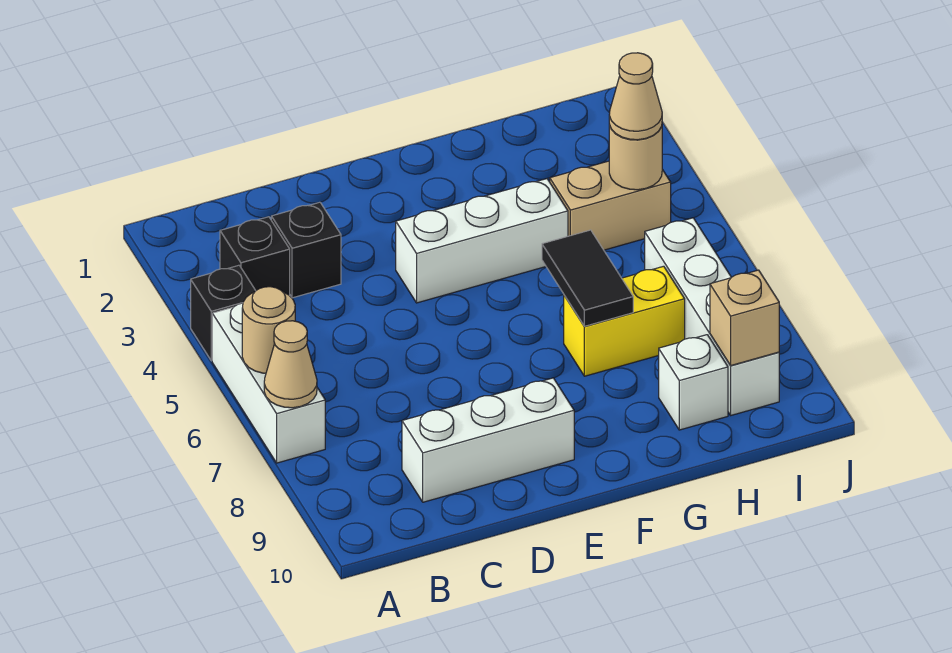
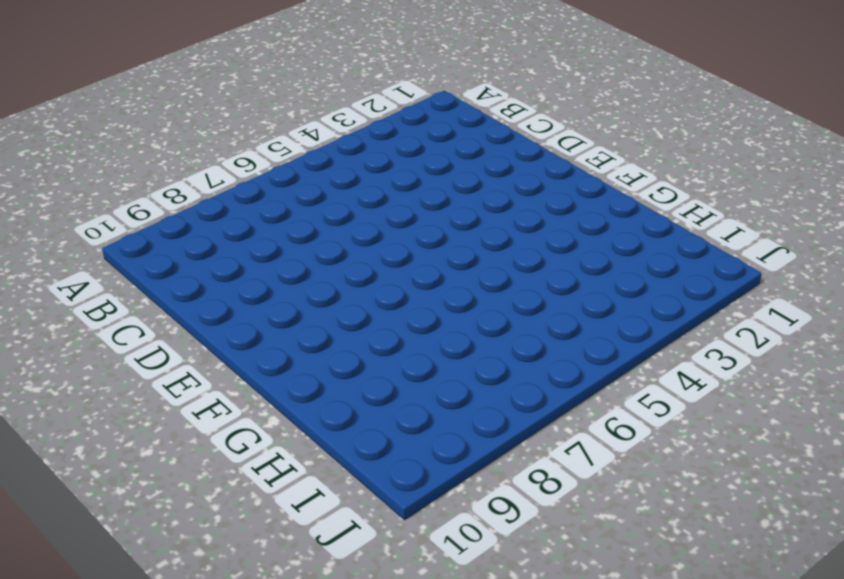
none -> black brick A4 level 1
none -> white brick A5:A7 level 1
none -> black brick B3 level 1

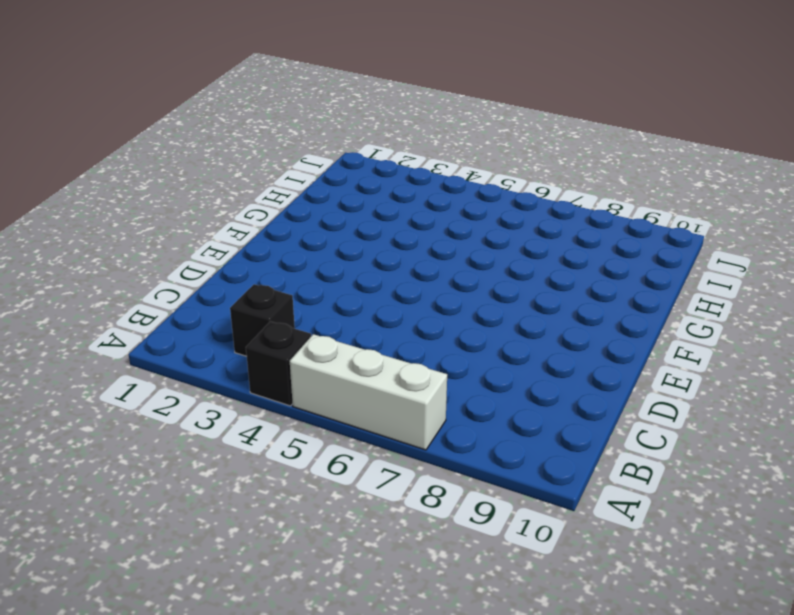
none -> black brick C3 level 1
none -> white brick C9:E9 level 1
none -> white brick E4:G4 level 1

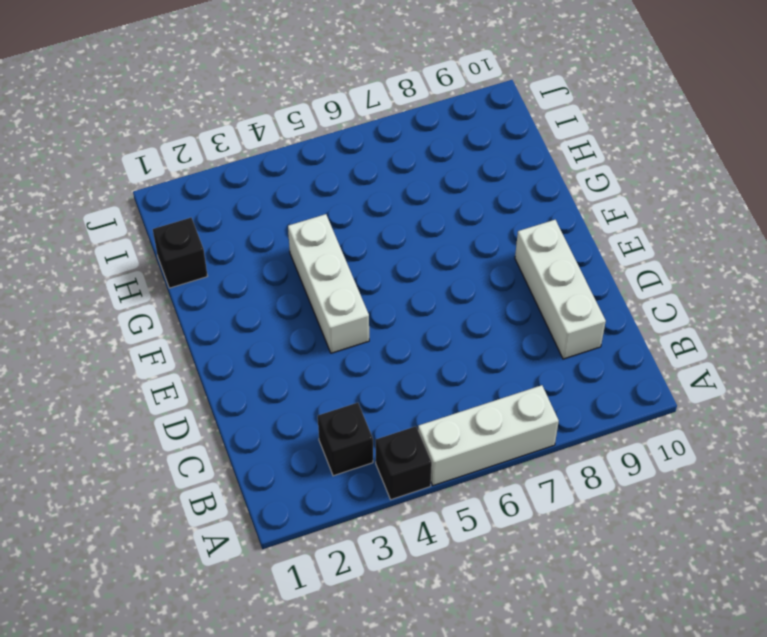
black brick H1 level 1 -> black brick C3 level 1
none -> yellow brick G7:H7 level 1
none -> tan brick H4:I4 level 1
none -> white brick H9 level 1

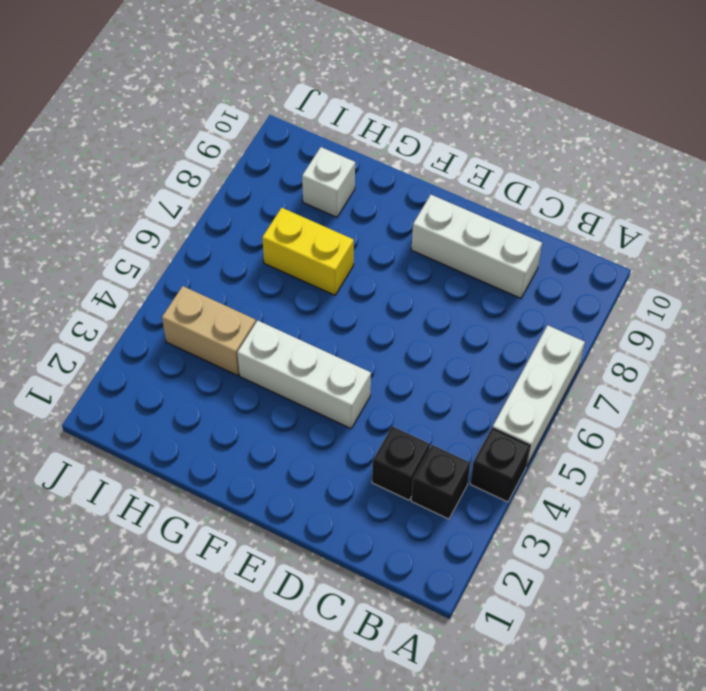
none -> white brick I6:I9 level 1
none -> tan round brick A6 level 2
none -> tan cone A7 level 2

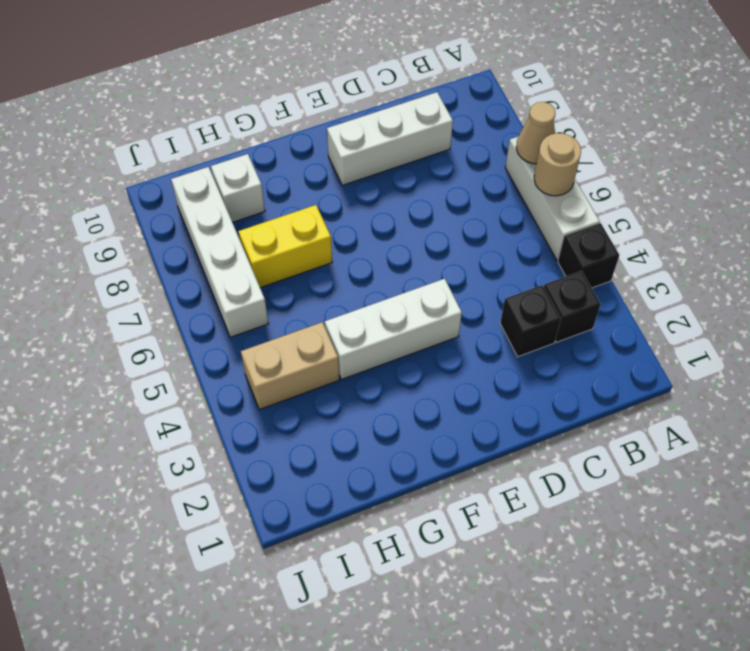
none -> black tile G6:G7 level 2
none -> tan round brick I4 level 2
none -> tan brick I9 level 2

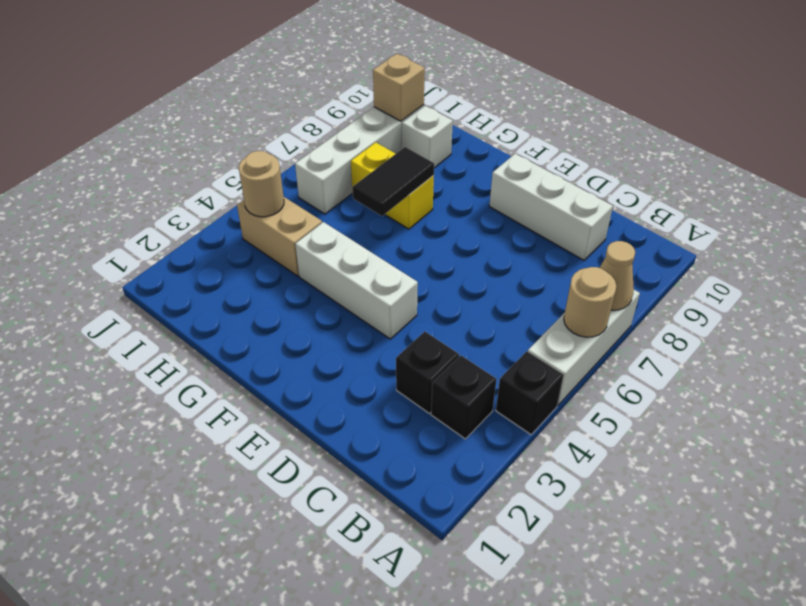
none -> tan cone I4 level 3

